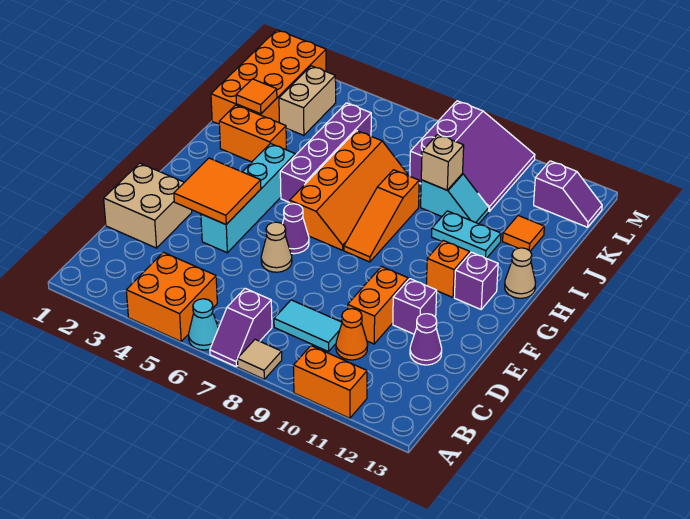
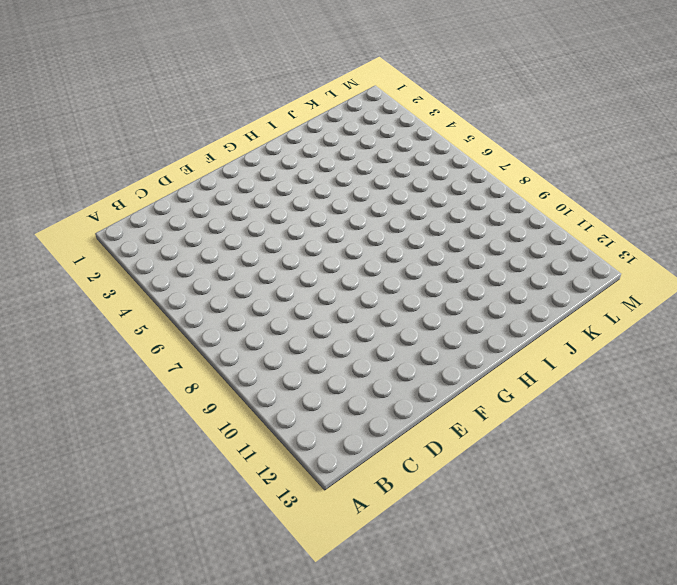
none -> orange brick A4:B5 level 1
none -> cyan cone A6 level 1
none -> purple slope A7:B7 level 1 top B
none -> tan tile A8 level 1

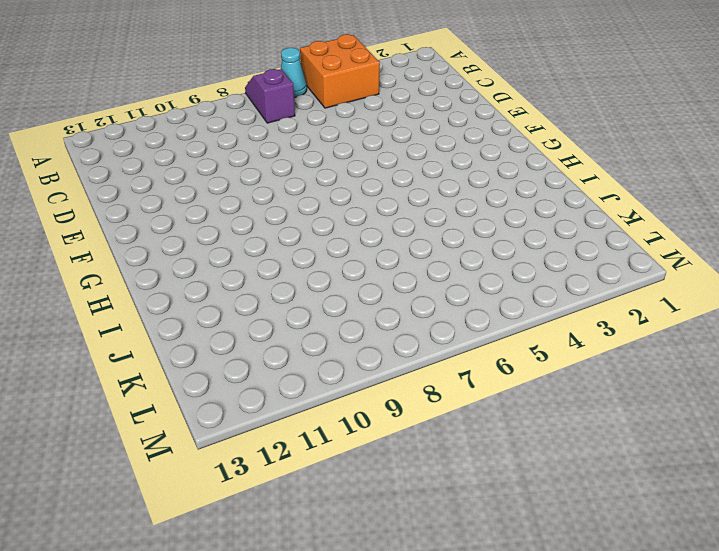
none -> tan tile A8 level 1
none -> orange brick A10:A11 level 1
none -> cyan tile C8:C9 level 1
none -> orange cone C10 level 1

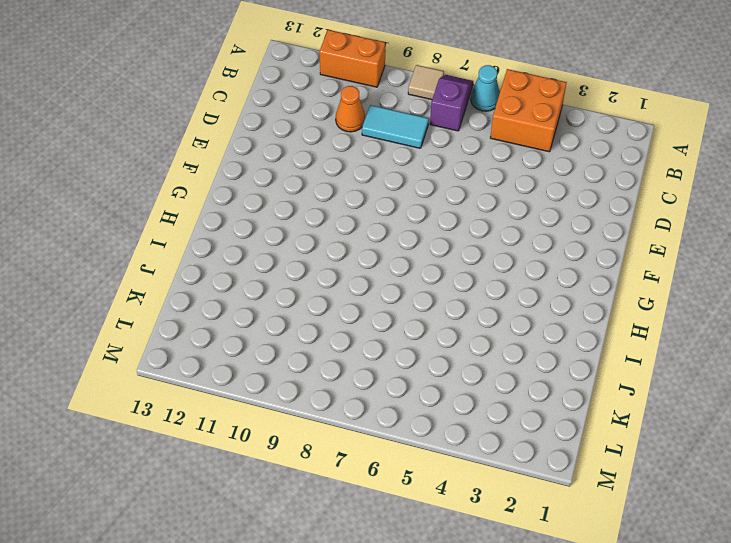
none -> tan brick D1:E2 level 1
none -> orange brick D10:E10 level 1
none -> purple cone D12 level 1
none -> cyan brick E4:H4 level 1

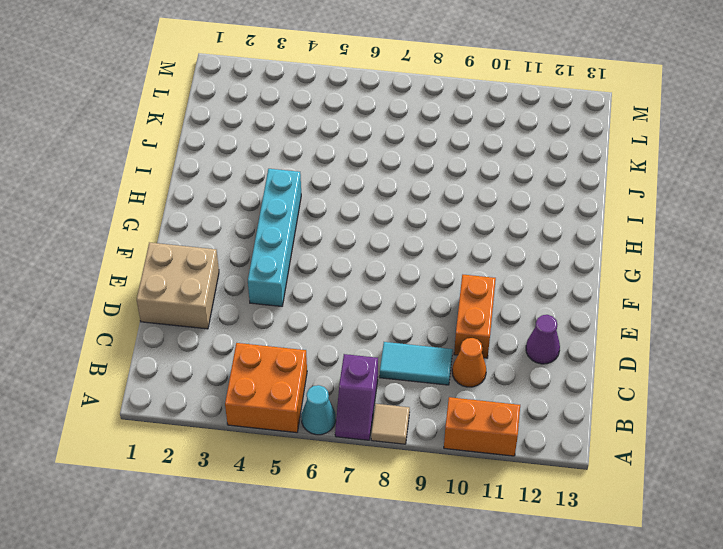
none -> tan cone E6 level 1
none -> purple brick E11 level 1
none -> purple cone F6 level 1
none -> orange slope G6:J7 level 1 top 6

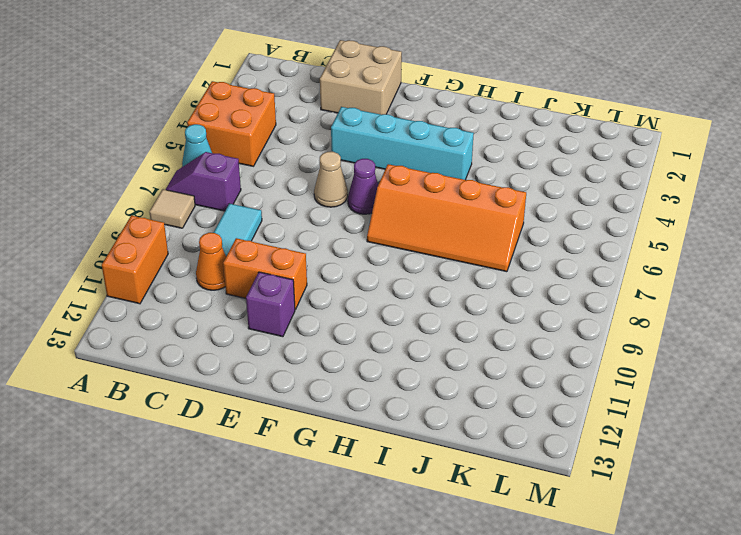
none -> purple cone D12 level 1
none -> orange slope G8:I8 level 1 top I
none -> orange brick G11 level 1
none -> purple brick G12 level 1

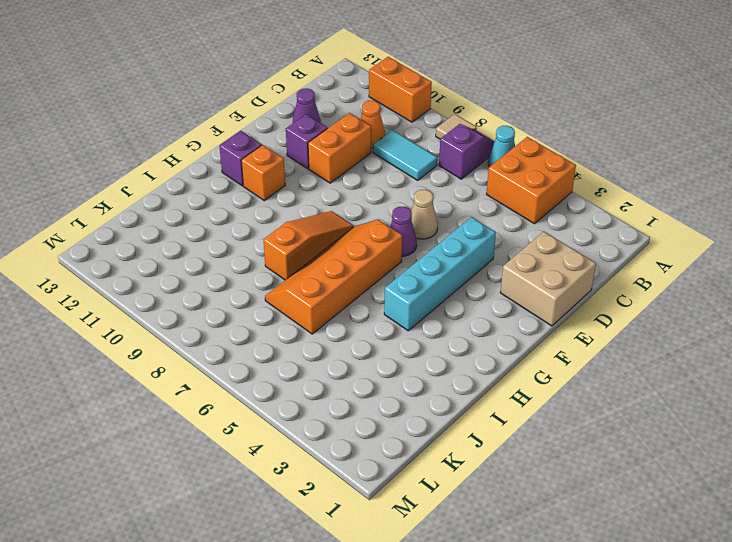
none -> purple brick H5:K5 level 1
none -> tan cone H13 level 1
none -> orange brick I2:I3 level 1
none -> cyan plate I10:I11 level 1

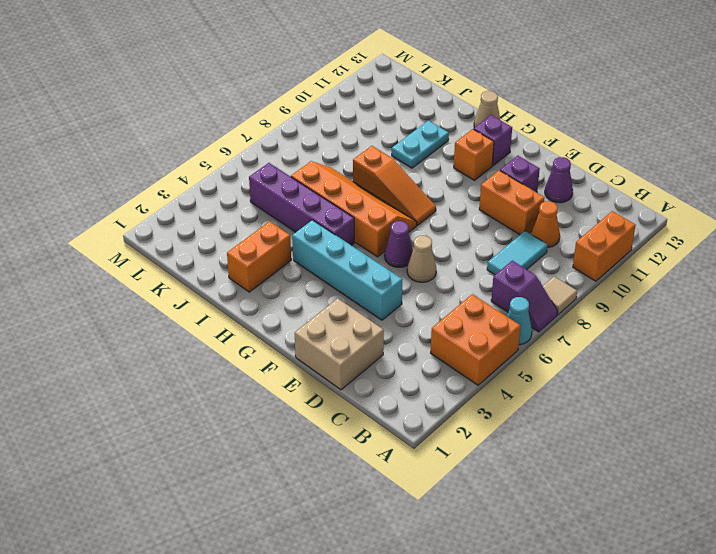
none -> orange brick J1:M2 level 1
none -> cyan slope J9:J10 level 1 top 9
none -> orange tile J12 level 1
none -> tan brick K3:L3 level 1

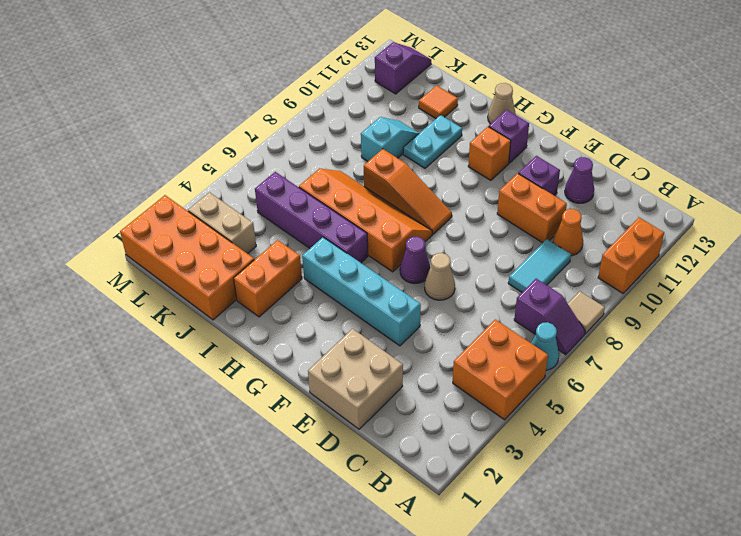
none -> purple slope K8:M10 level 1 top 8
none -> orange tile E3:F4 level 2
none -> orange tile J2 level 2
none -> tan brick J9 level 2

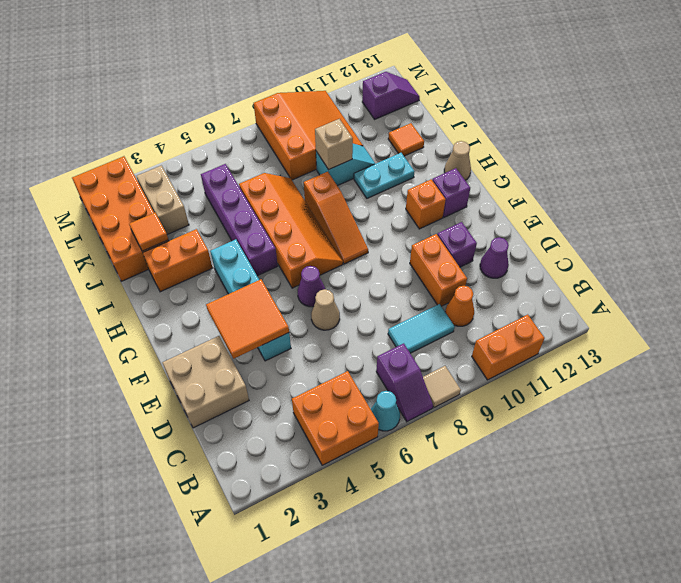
orange slope K8:M10 level 1 top 8 -> purple slope K8:M10 level 1 top 8

